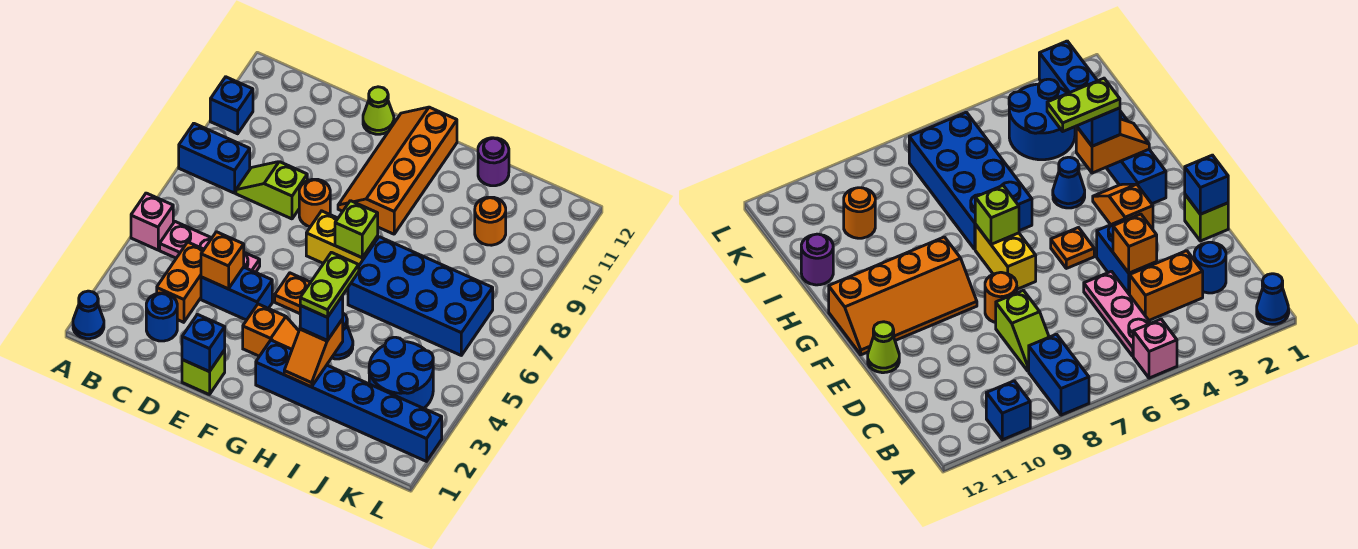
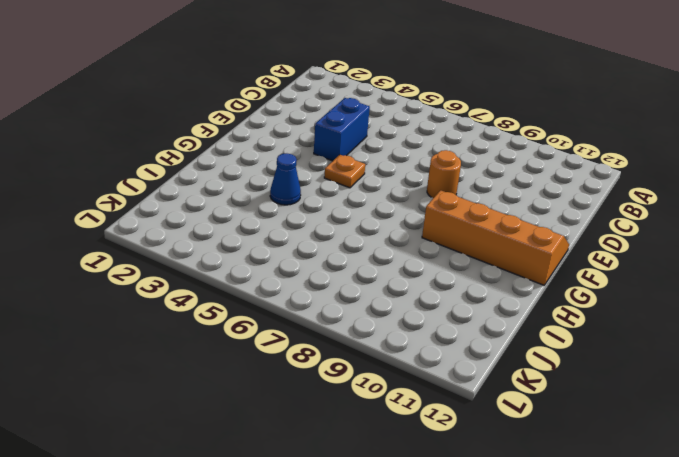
none -> blue cone A1 level 1
none -> pink brick A5 level 1
none -> blue brick A8:B8 level 1

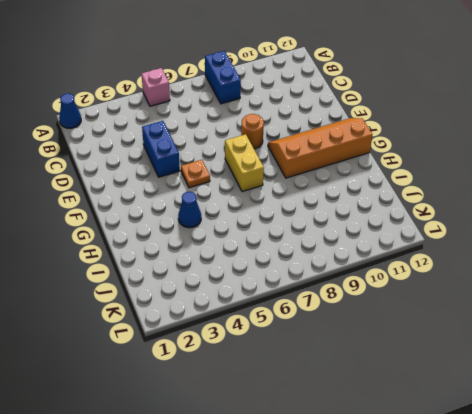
none -> blue brick A10 level 1
none -> pink plate B5:D5 level 1
none -> blue round brick C2 level 1

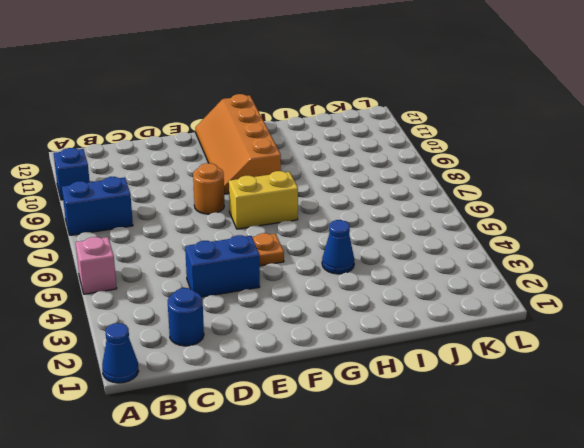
none -> pink plate B5:D5 level 1
none -> orange brick C3:C4 level 1
none -> lime slope C8:D8 level 1 top D

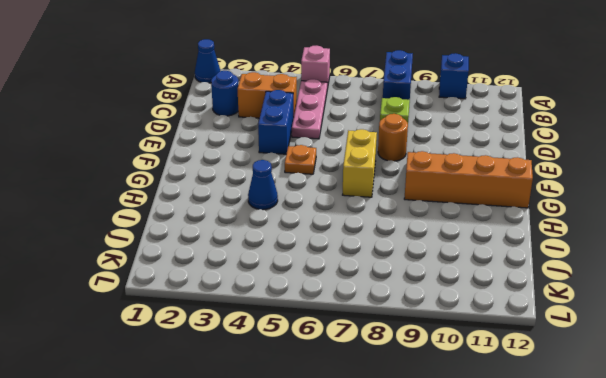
none -> lime brick E1 level 1
none -> lime cone E12 level 1
none -> orange slope F3:G3 level 1 top F

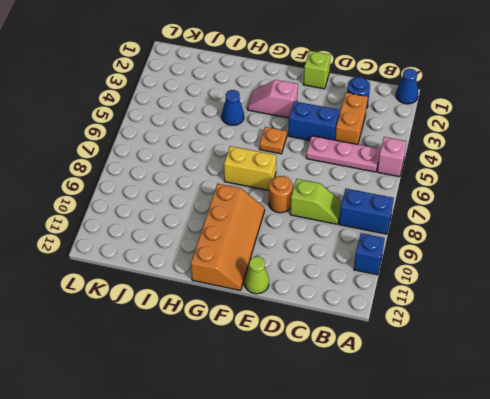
pink slope F3:G3 level 1 top F -> orange slope F3:G3 level 1 top F
none -> blue brick G2:L2 level 1
none -> blue brick H6:K7 level 1
none -> purple round brick I12 level 1

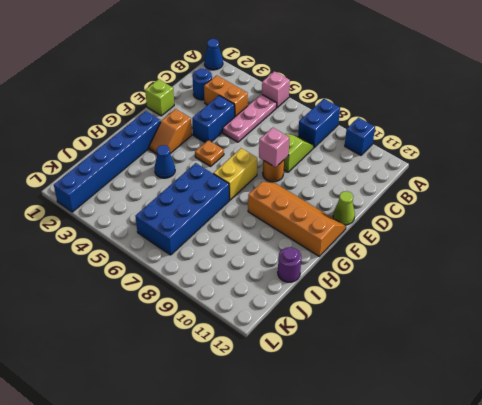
pink brick E8 level 2 -> none
none -> blue round brick J3:K4 level 1
none -> orange round brick J10 level 1
none -> orange brick D4 level 2

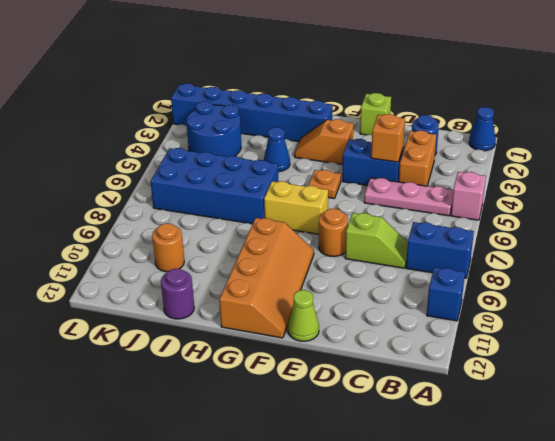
none -> blue brick E1 level 2
none -> lime brick G7 level 2
none -> orange slope H2:H3 level 2 top 3

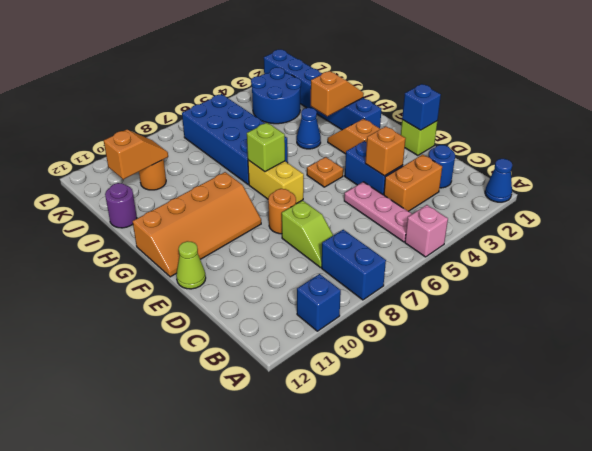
orange slope J10:J11 level 2 top 11 -> none
none -> blue brick H3 level 3
none -> lime plate H3:H4 level 4

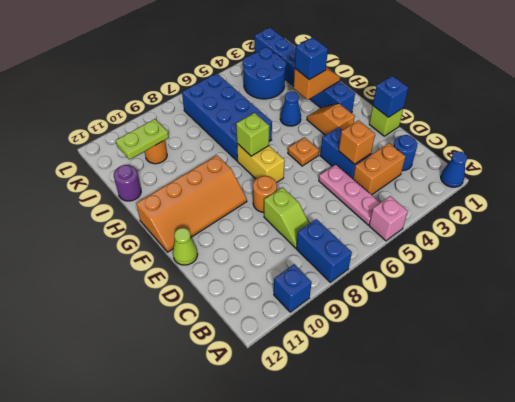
lime plate J10:J11 level 2 -> lime plate H3:H4 level 4

